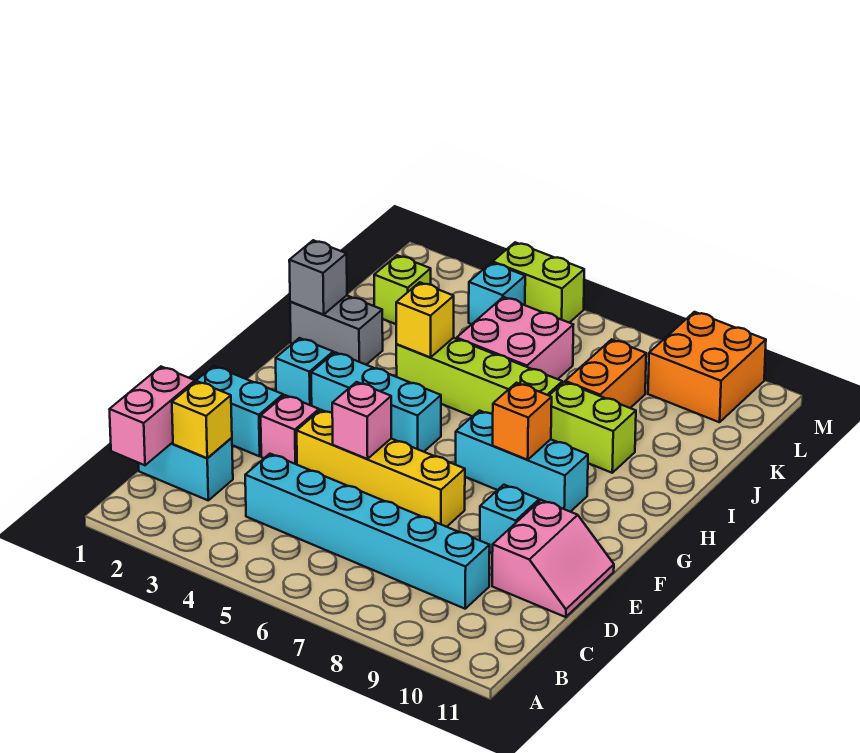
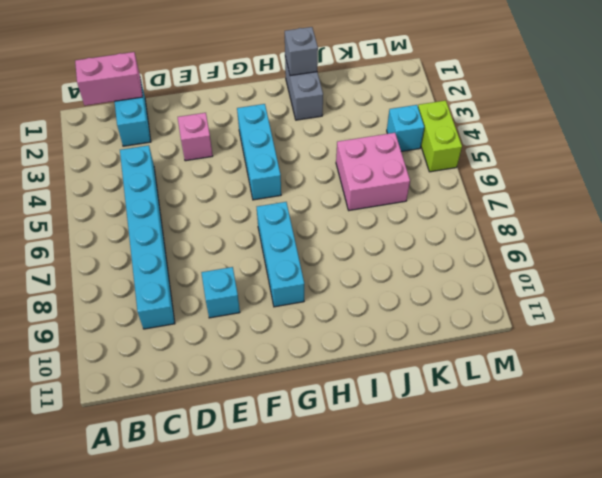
none -> pink slope D10:E11 level 1 top 10
none -> cyan brick E1:E2 level 1
none -> yellow brick E4:E7 level 1

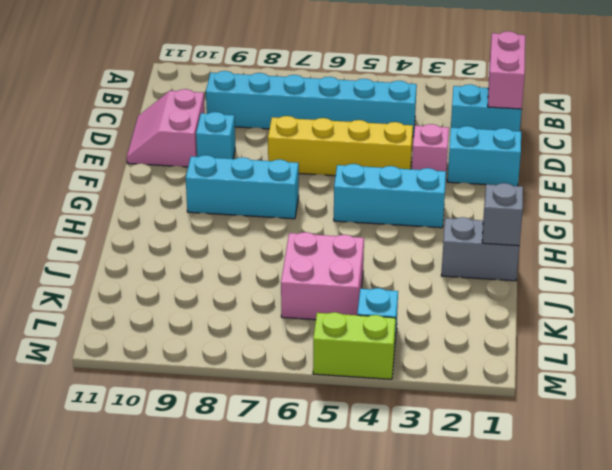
none -> cyan brick G2 level 1
none -> lime brick I4:I7 level 1
none -> lime brick I8:I9 level 1

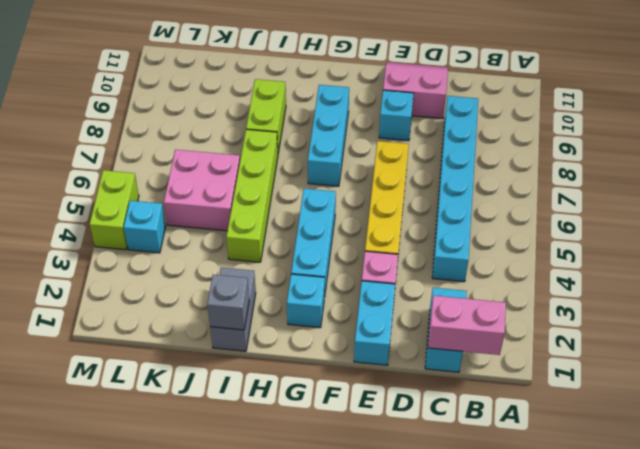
none -> orange brick J8:K8 level 1
none -> lime brick K2 level 1
none -> orange brick L9:M10 level 1

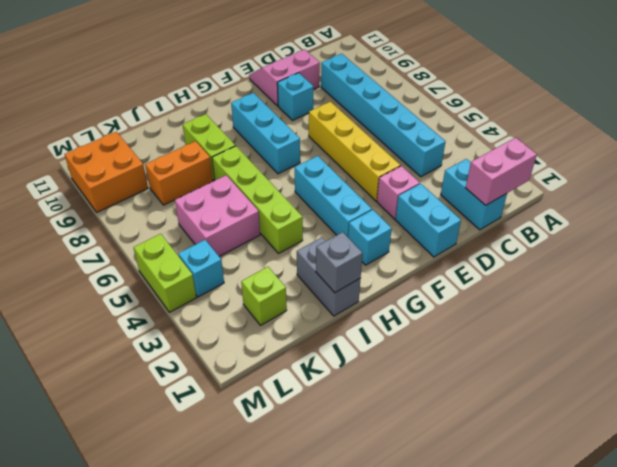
none -> yellow brick C2 level 2
none -> pink brick E5 level 2
none -> orange brick G8 level 2

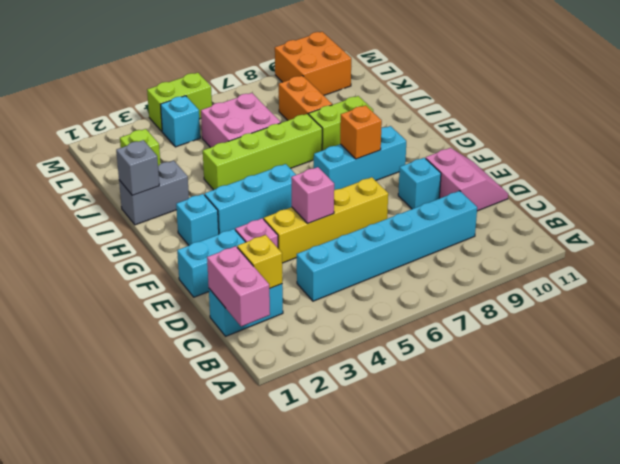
none -> yellow brick I4 level 2

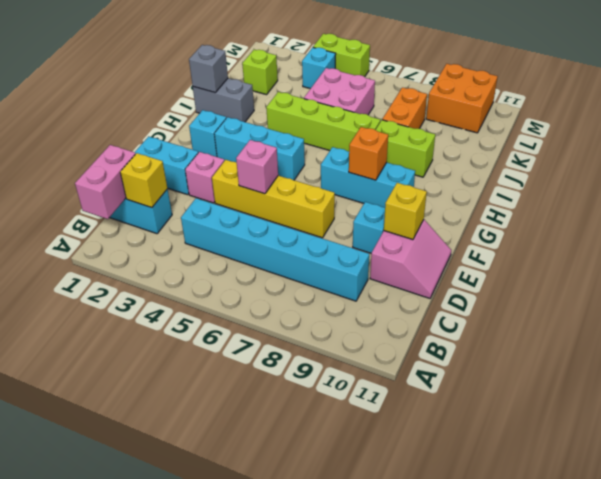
yellow brick E10 level 2 -> yellow brick I4 level 2

